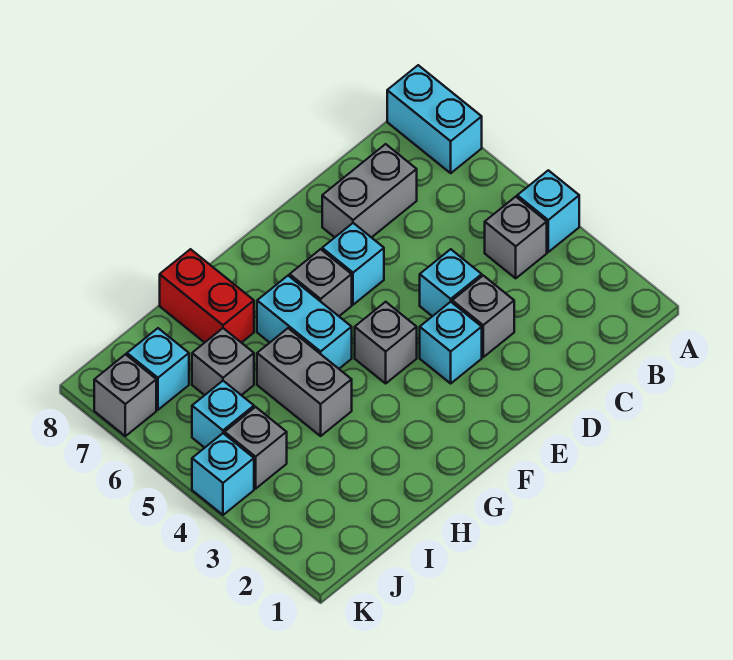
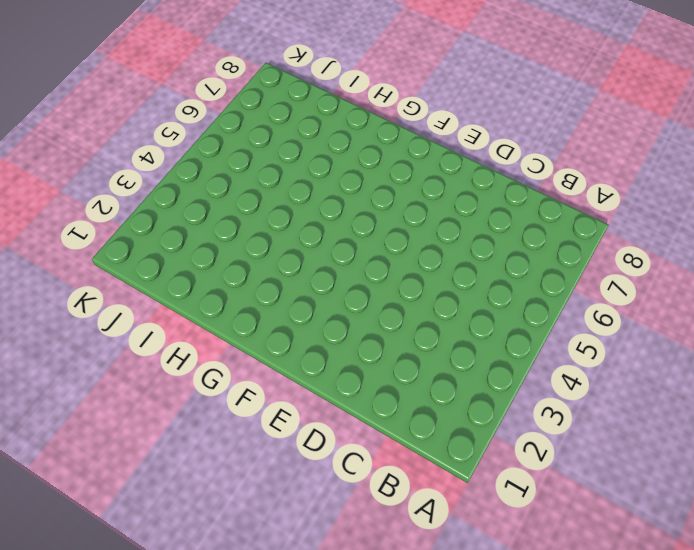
none -> cyan brick A4 level 1
none -> cyan brick A7:A8 level 1
none -> grey brick B4 level 1

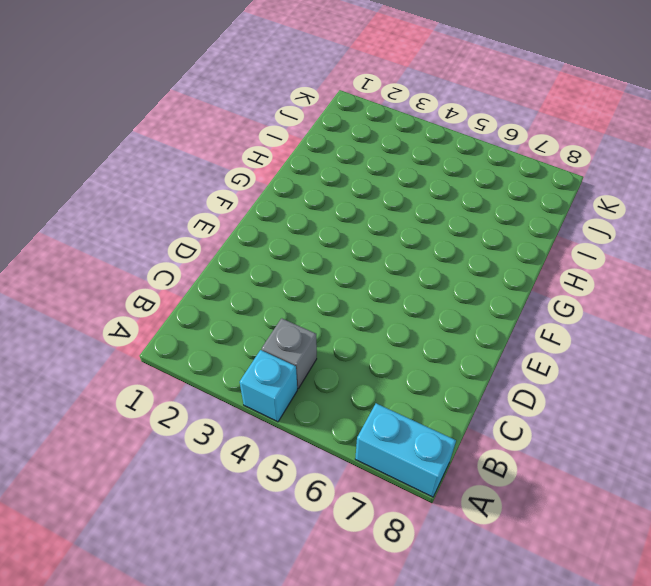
none -> grey brick C7:D7 level 1
none -> grey brick D3 level 1
none -> cyan brick D4 level 1

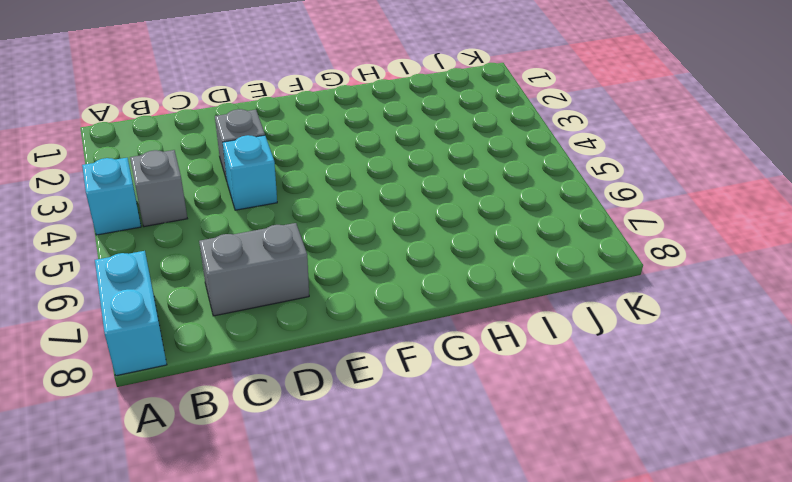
none -> cyan brick E3 level 1
none -> cyan brick E6 level 1
none -> grey brick F4 level 1

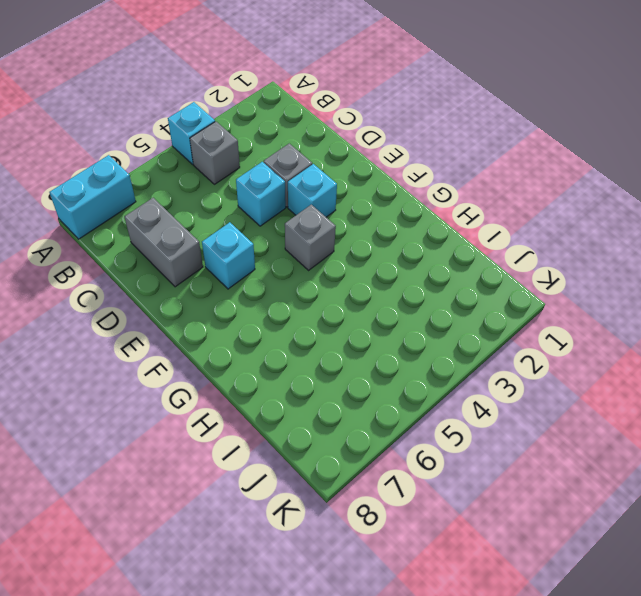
none -> grey brick F6 level 1
none -> cyan brick G5:G6 level 1
none -> grey brick H4:H5 level 1

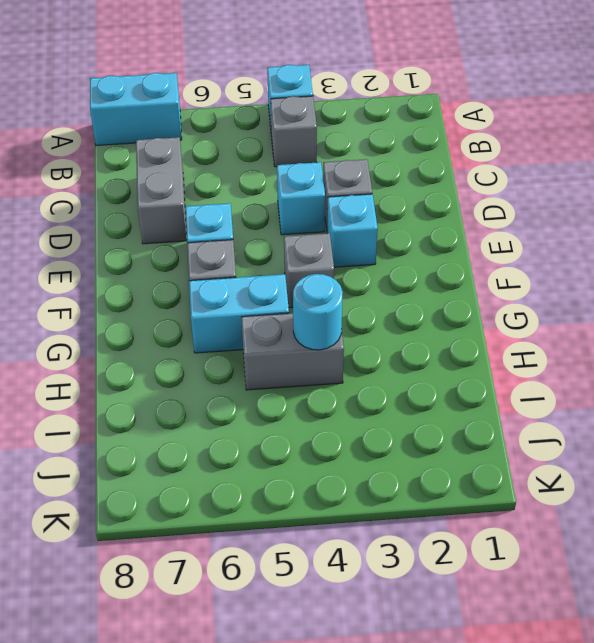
cyan round brick H4 level 2 -> none
none -> red brick H7:H8 level 1
none -> grey brick I6 level 1
none -> grey brick J4 level 1

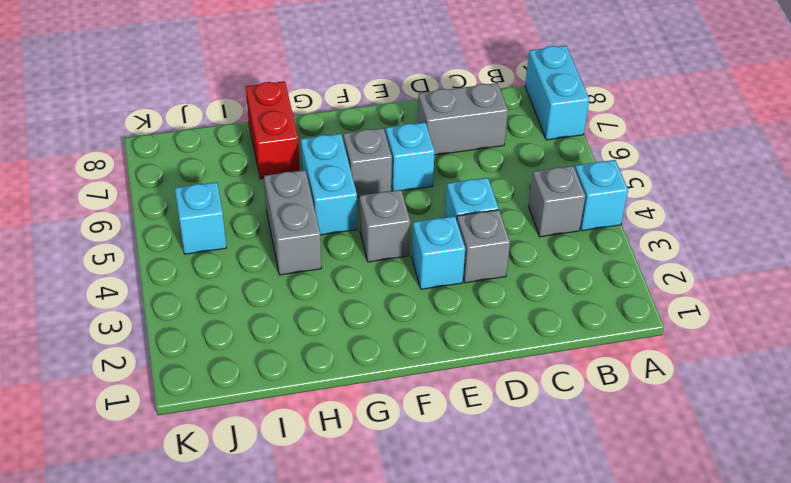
none -> grey brick I6 level 1
none -> grey brick J4 level 1
none -> cyan brick J7 level 1

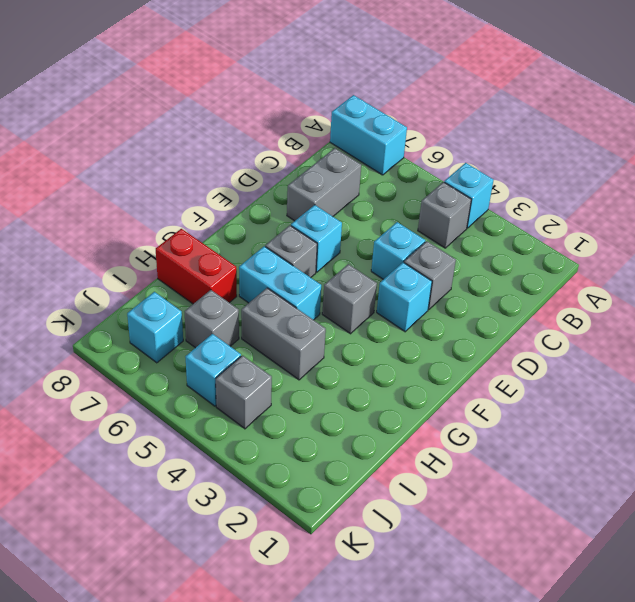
none -> cyan brick K4 level 1
none -> grey brick K7 level 1

